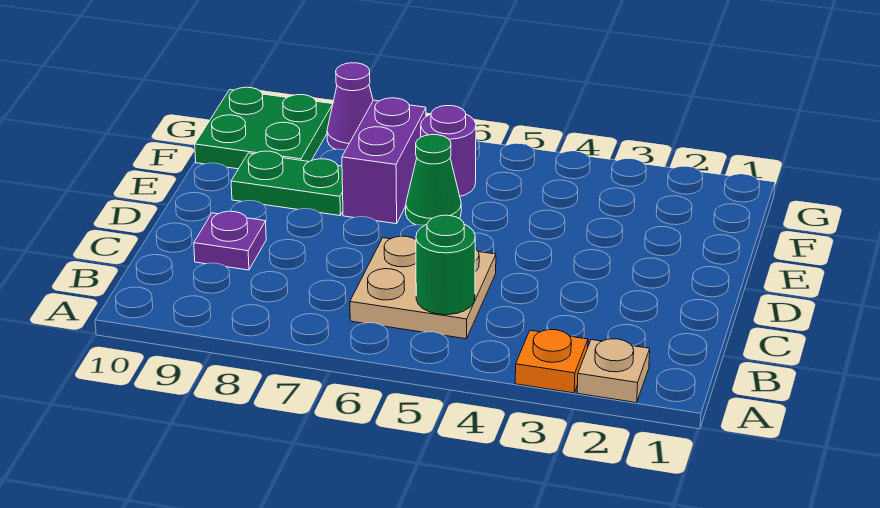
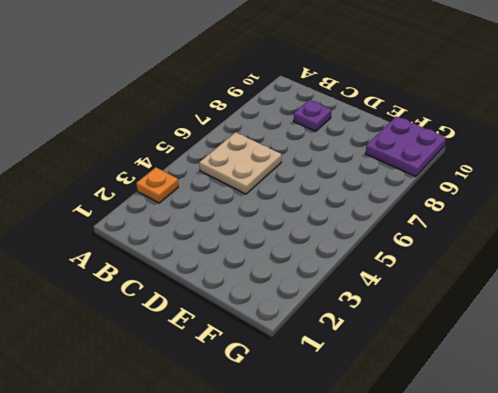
purple plate F9:G10 level 1 -> green plate F9:G10 level 1
none -> tan plate A2 level 1
none -> green cone E6 level 1

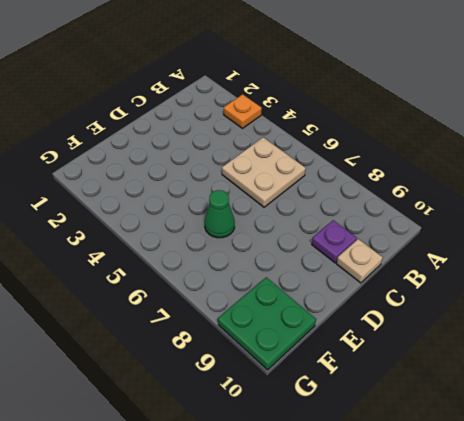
tan plate C10 level 1 -> tan plate A2 level 1
none -> purple brick E7:F7 level 1
none -> green plate E8:E9 level 1

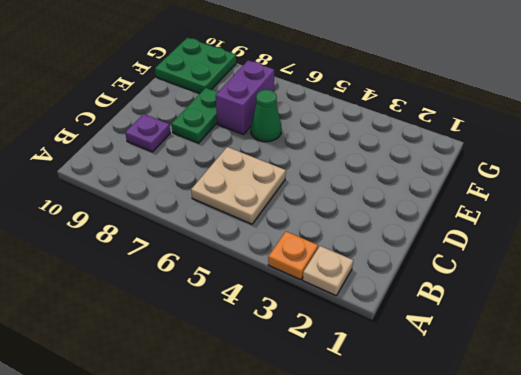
green plate D8:E8 level 1 -> green plate E8:E9 level 1
none -> purple round brick F6 level 1
none -> purple cone G8 level 1

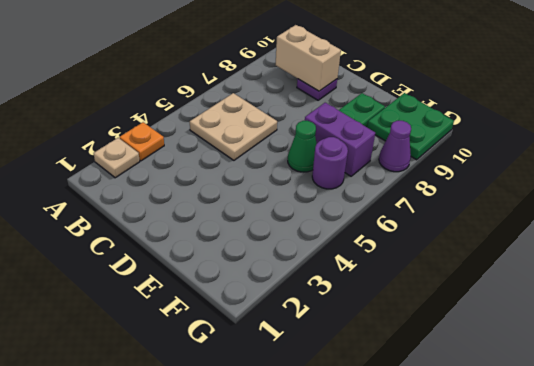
tan brick B9:C9 level 2 -> none
none -> green round brick B5 level 2

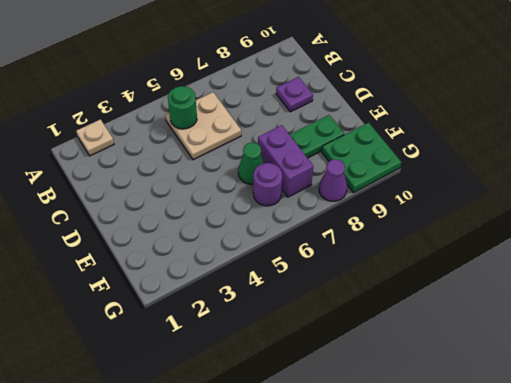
none -> orange plate A3 level 1

